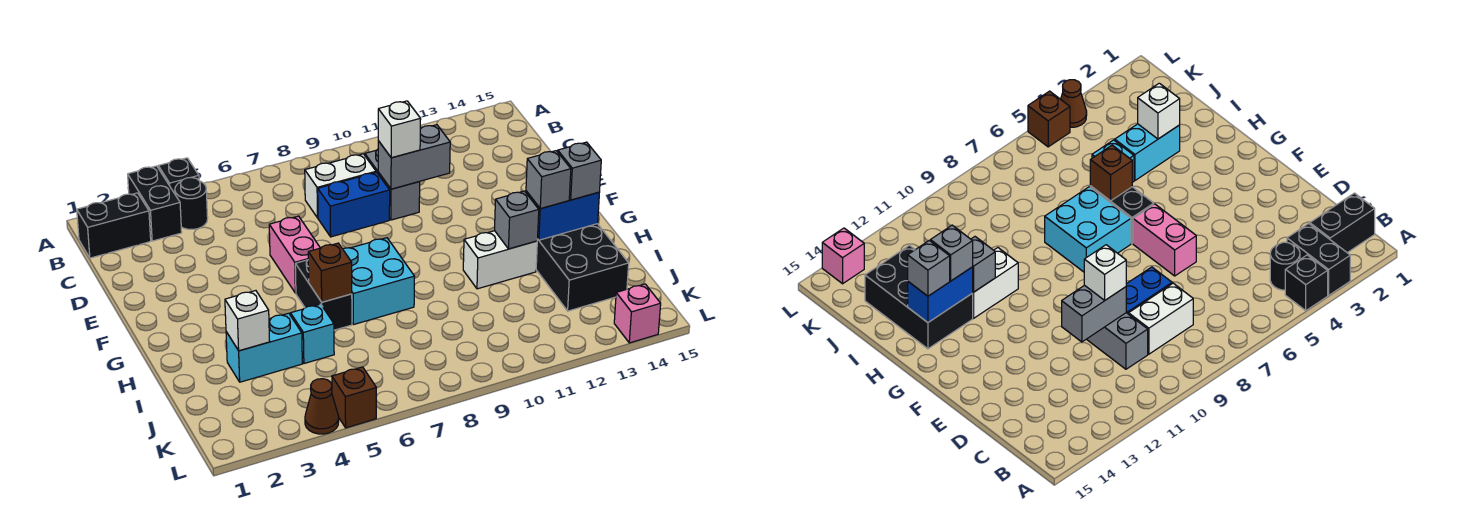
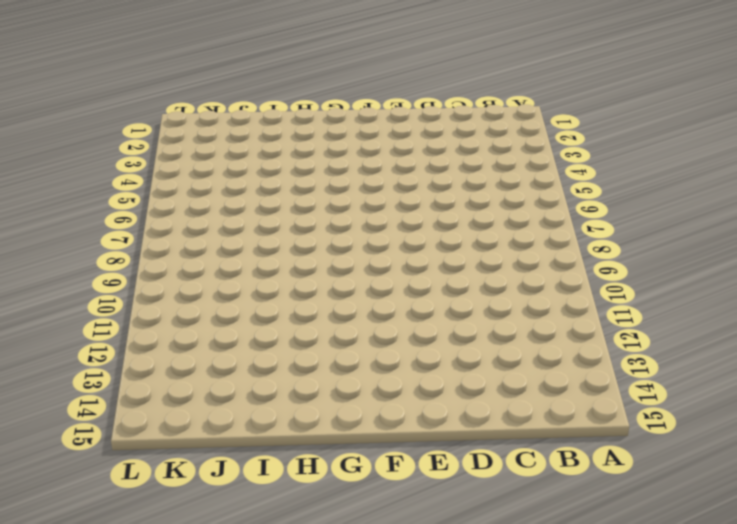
none -> black brick A3:B3 level 1
none -> black brick A4 level 1
none -> black brick B1:B2 level 1

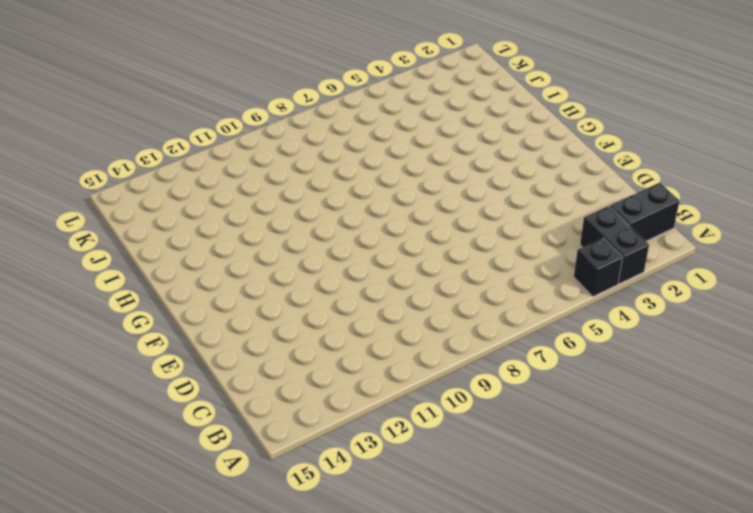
none -> black round brick B4 level 1
none -> white brick C8:C9 level 1
none -> grey brick C10:D10 level 1

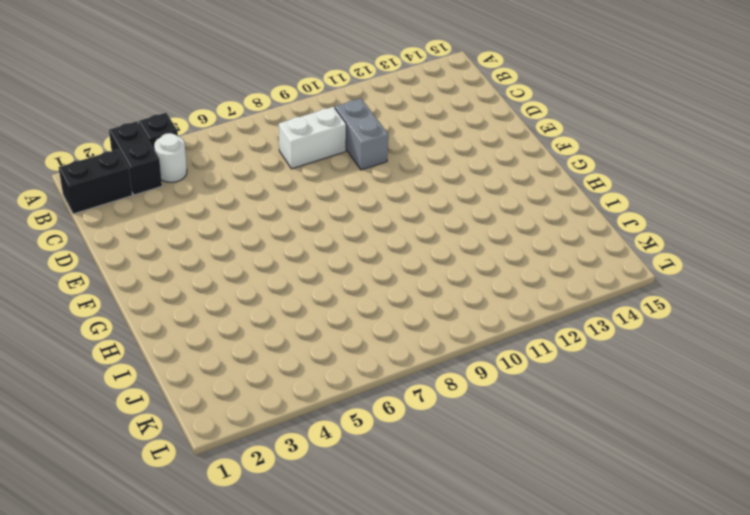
white round brick B4 level 1 -> black round brick B4 level 1
none -> blue brick D8:D9 level 1
none -> pink brick E6:F6 level 1
none -> black brick G6:H6 level 1

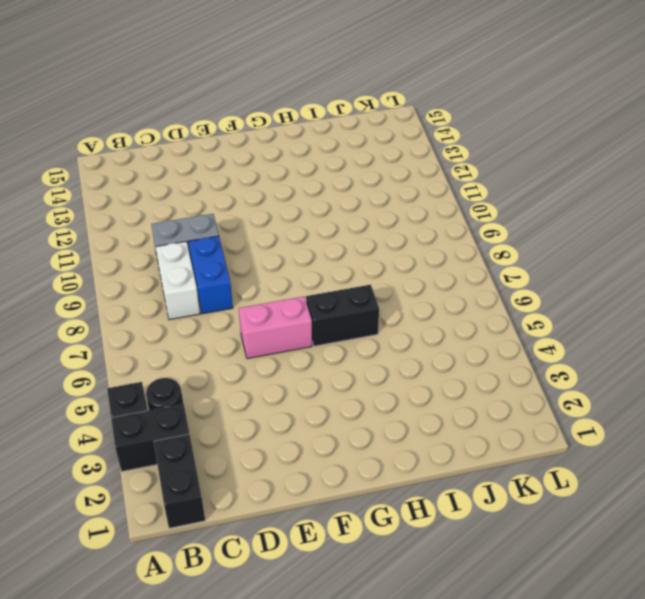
none -> cyan brick G7:H8 level 1
none -> white brick H11:H12 level 1
none -> black brick H13:J14 level 1

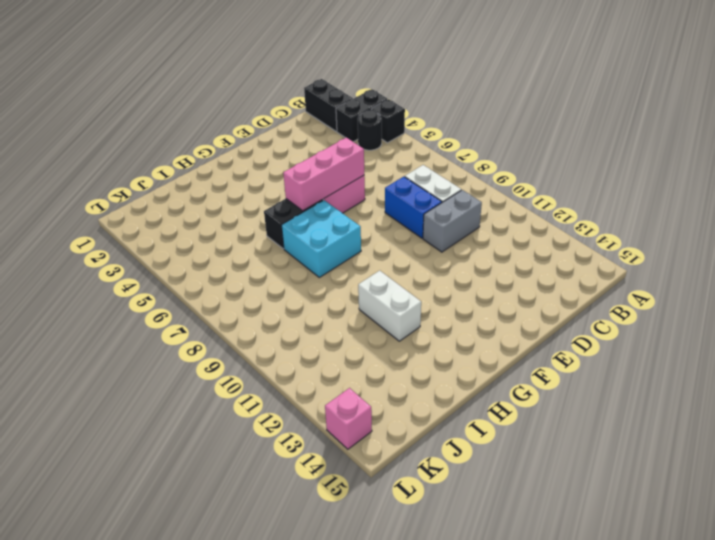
pink brick E6:G6 level 2 -> none
none -> black brick H13:J14 level 1
none -> cyan brick I3:I4 level 1
none -> cyan brick I5 level 1

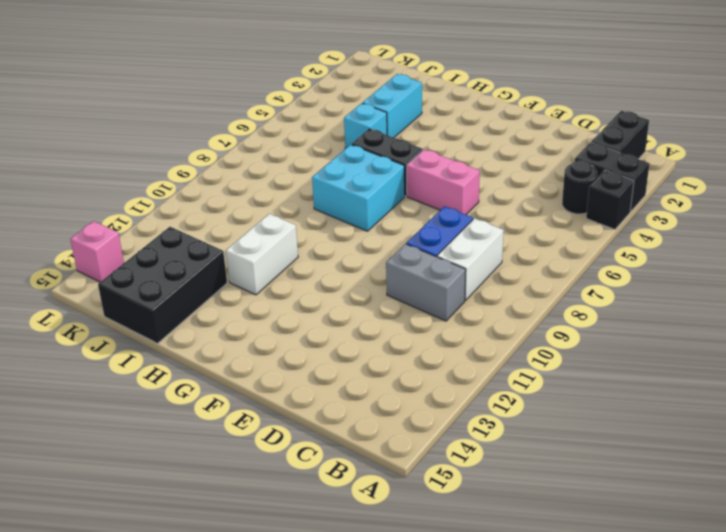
black brick I13:J15 level 1 -> black brick H13:J14 level 1
none -> brown cone L4 level 1
none -> brown brick L5 level 1
none -> grey brick D10:D11 level 2

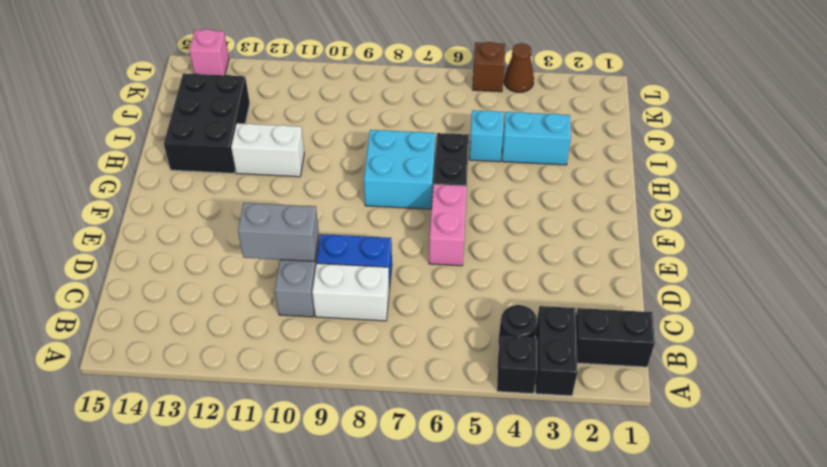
none -> brown brick H6 level 2
none -> grey brick H12 level 2
none -> blue brick H13:H14 level 2

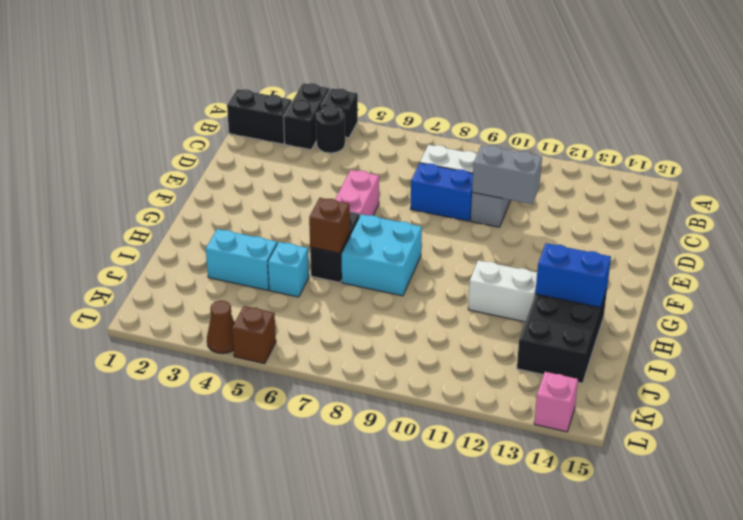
none -> grey brick H12 level 2
none -> white brick I3 level 2
none -> white brick D10 level 3

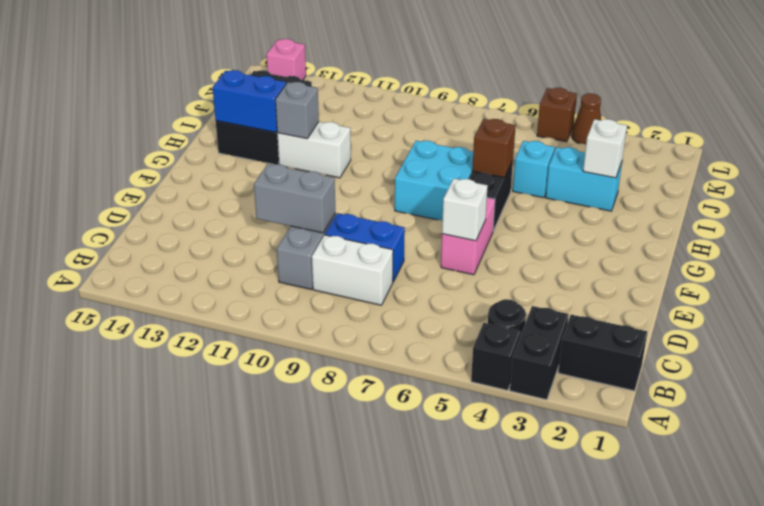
white brick E6 level 2 -> white brick D10 level 3
none -> grey brick H13 level 3
none -> grey brick H14 level 3

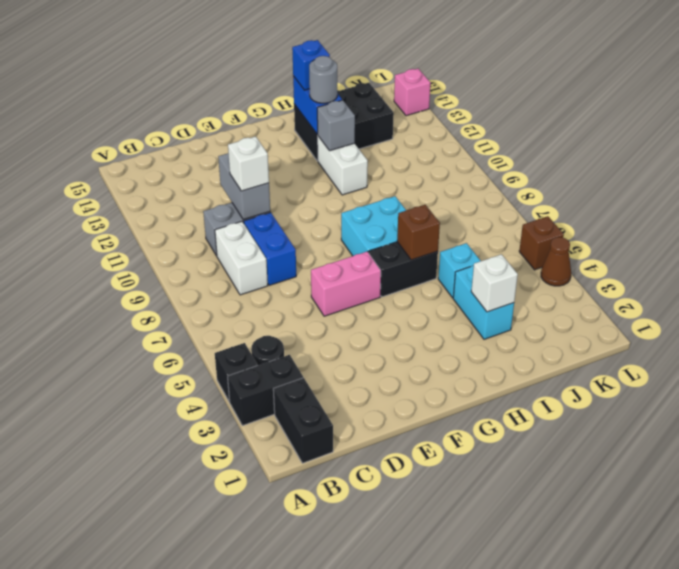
grey round brick H13 level 3 -> grey brick H13 level 3
blue brick H14 level 3 -> grey brick H14 level 3

